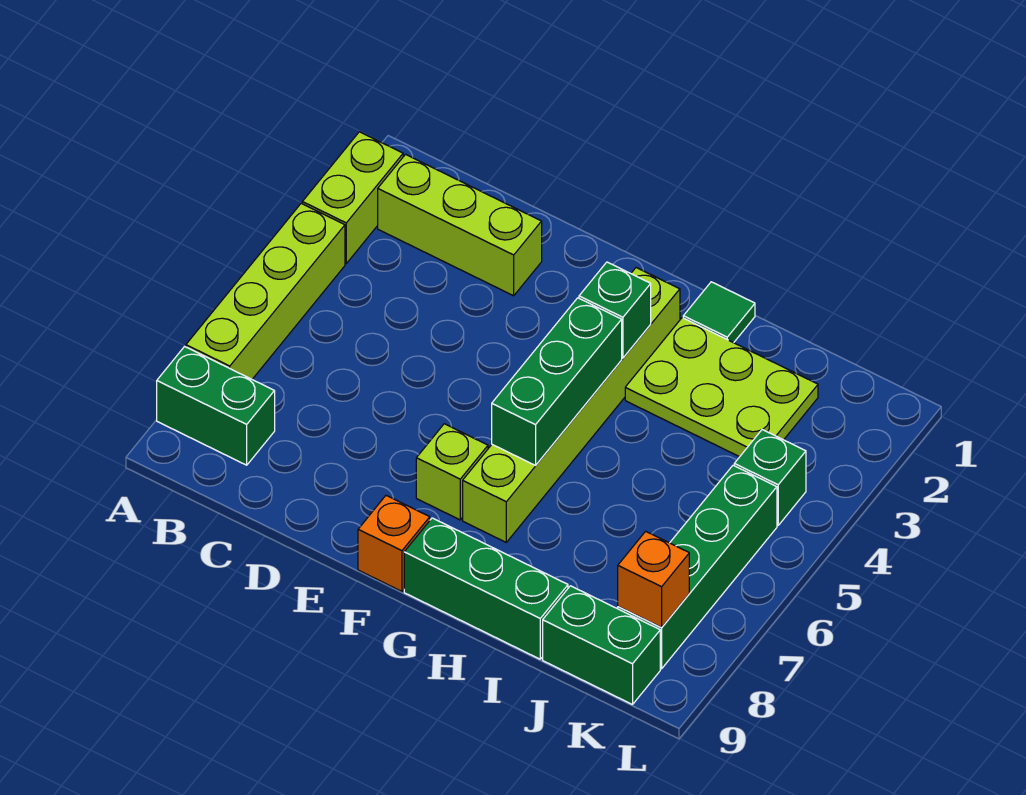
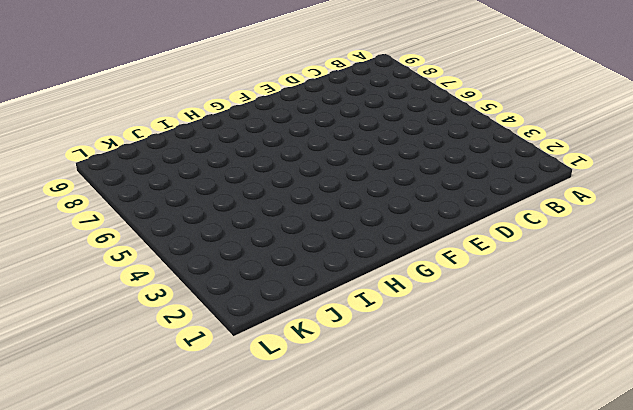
none -> lime brick A2:A3 level 1
none -> lime brick A4:A7 level 1
none -> green brick A8:B8 level 1

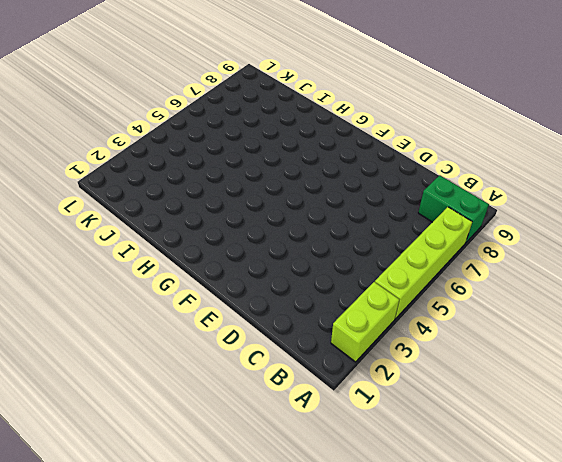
none -> lime brick B2:D2 level 1
none -> lime brick F7 level 1
none -> orange brick F9 level 1

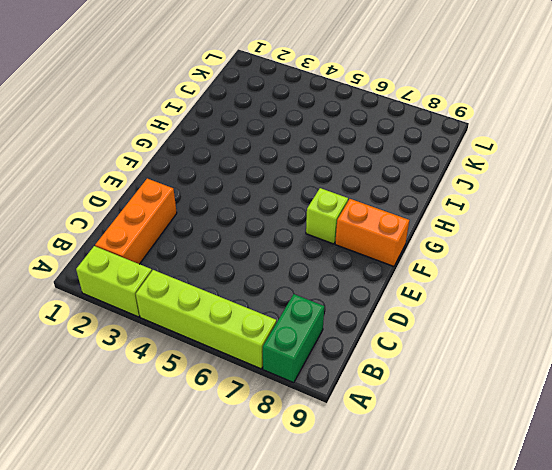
orange brick B2:D2 level 1 -> lime brick B2:D2 level 1
orange brick F8:F9 level 1 -> orange brick F9 level 1
none -> lime brick G2:G7 level 1
none -> green brick G9:I9 level 1
none -> green tile H1 level 1

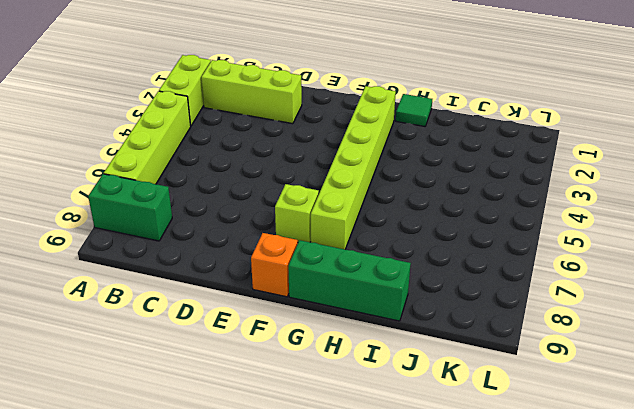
none -> lime plate H2:J3 level 1
none -> green brick J9:K9 level 1
none -> green brick K4 level 1

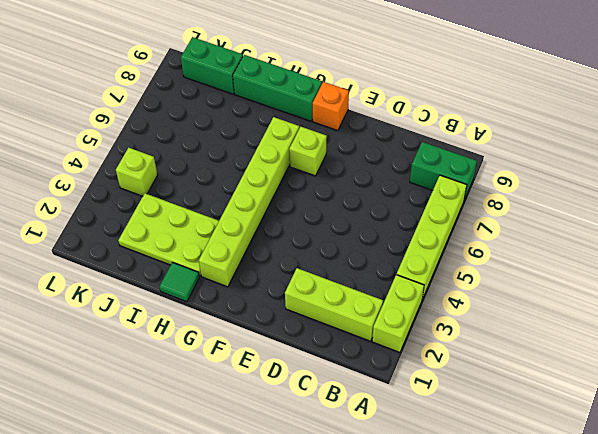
lime brick K4 level 1 -> green brick K4 level 1
none -> green brick K5:K8 level 1
none -> green brick G3 level 2
none -> green brick G4:G6 level 2

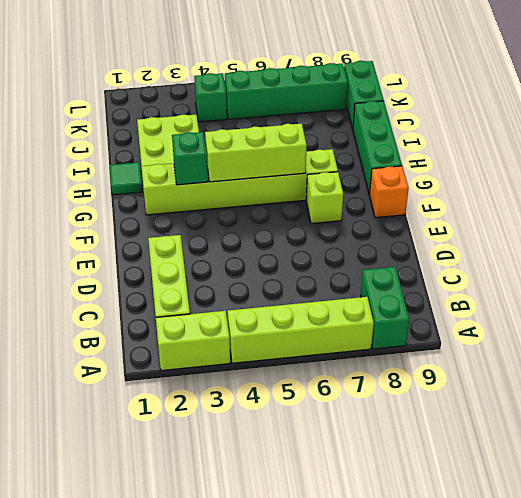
lime brick G4:G6 level 2 -> green brick G4:G6 level 2
none -> orange brick K8 level 2

